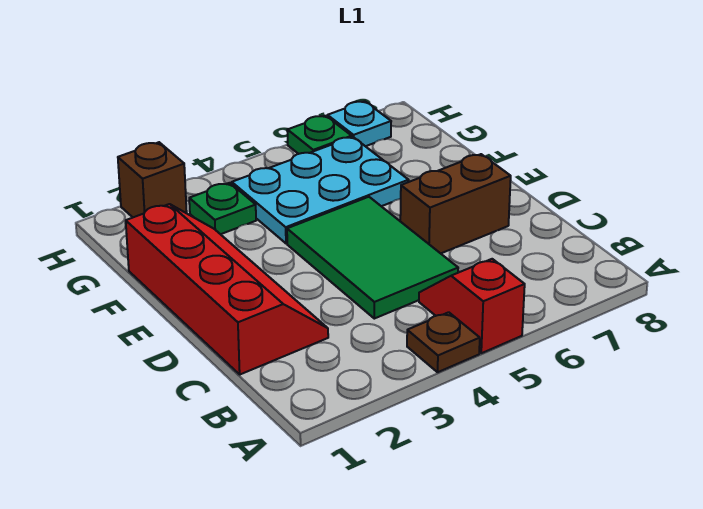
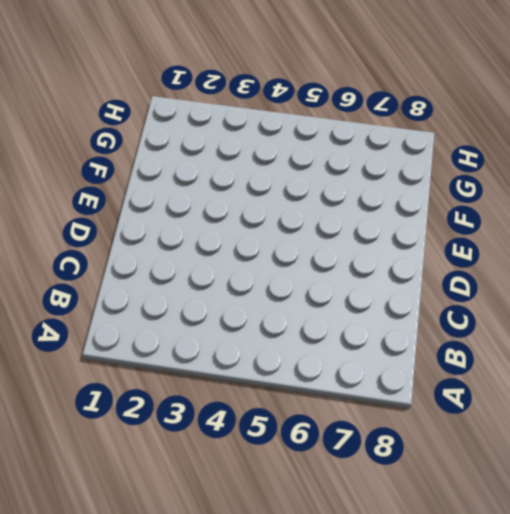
none -> brown plate A4 level 1
none -> red slope A5:B5 level 1 top A

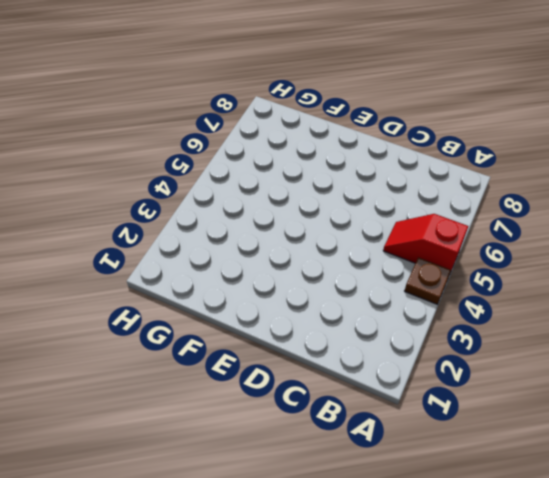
none -> red slope C1:F2 level 1 top 1
none -> green tile C4:E5 level 1

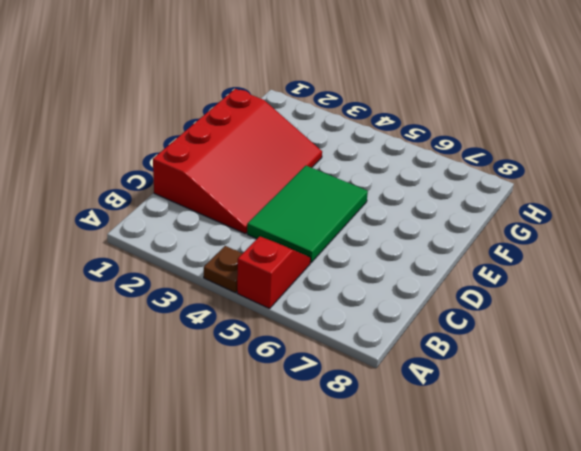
red slope C1:F3 level 1 top 1 -> red slope C1:F2 level 1 top 1
none -> brown brick D6:D7 level 1
none -> cyan plate F4:G6 level 1

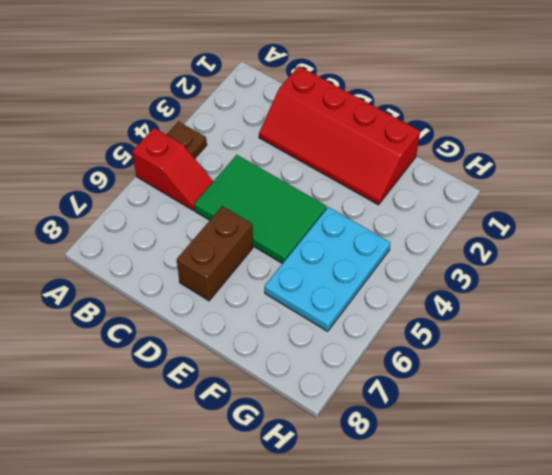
none -> green plate G3 level 1
none -> brown brick H2 level 1

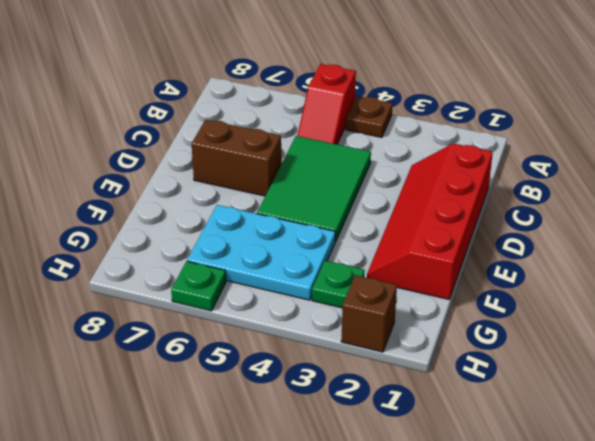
none -> cyan plate H7 level 1

